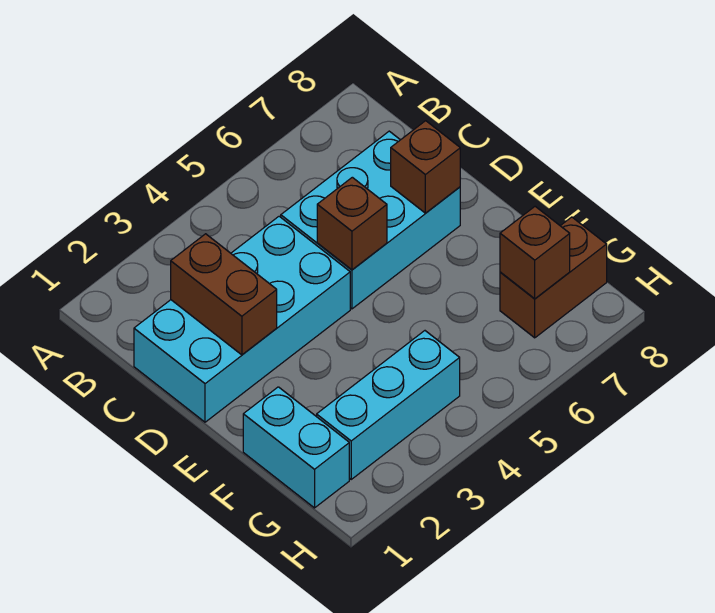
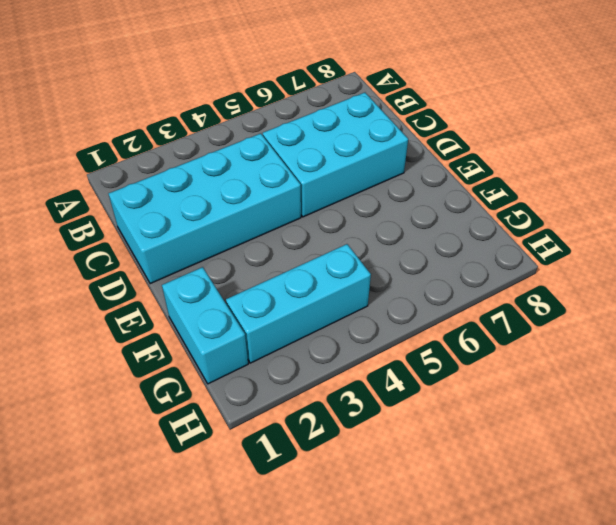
none -> brown brick G7:G8 level 1
none -> brown brick C2:D2 level 2

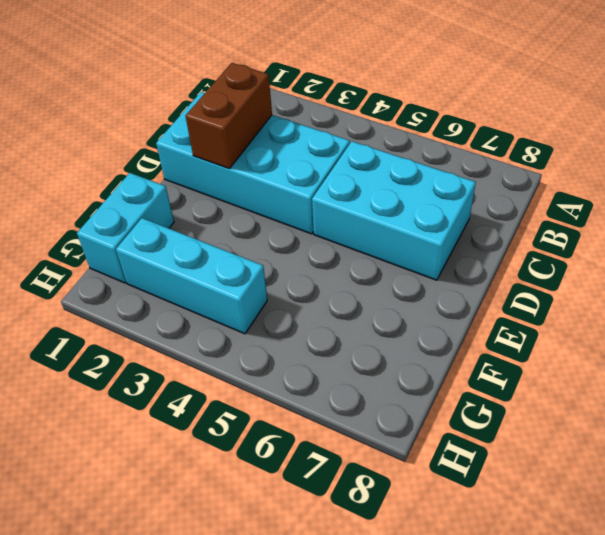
none -> brown brick G7:G8 level 1
none -> brown brick D5 level 2

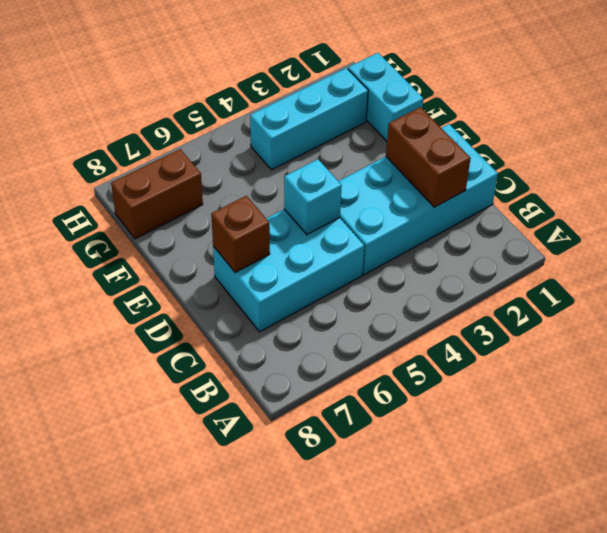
cyan brick D5 level 2 -> brown brick D5 level 2
none -> brown brick G7 level 2

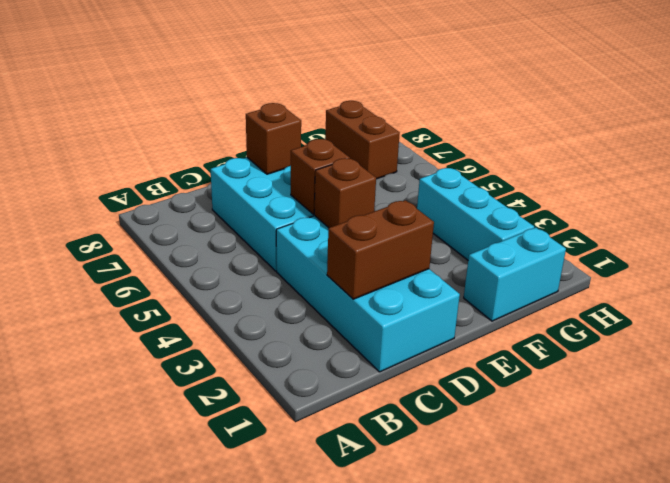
brown brick D4 level 2 -> brown brick G7 level 2

